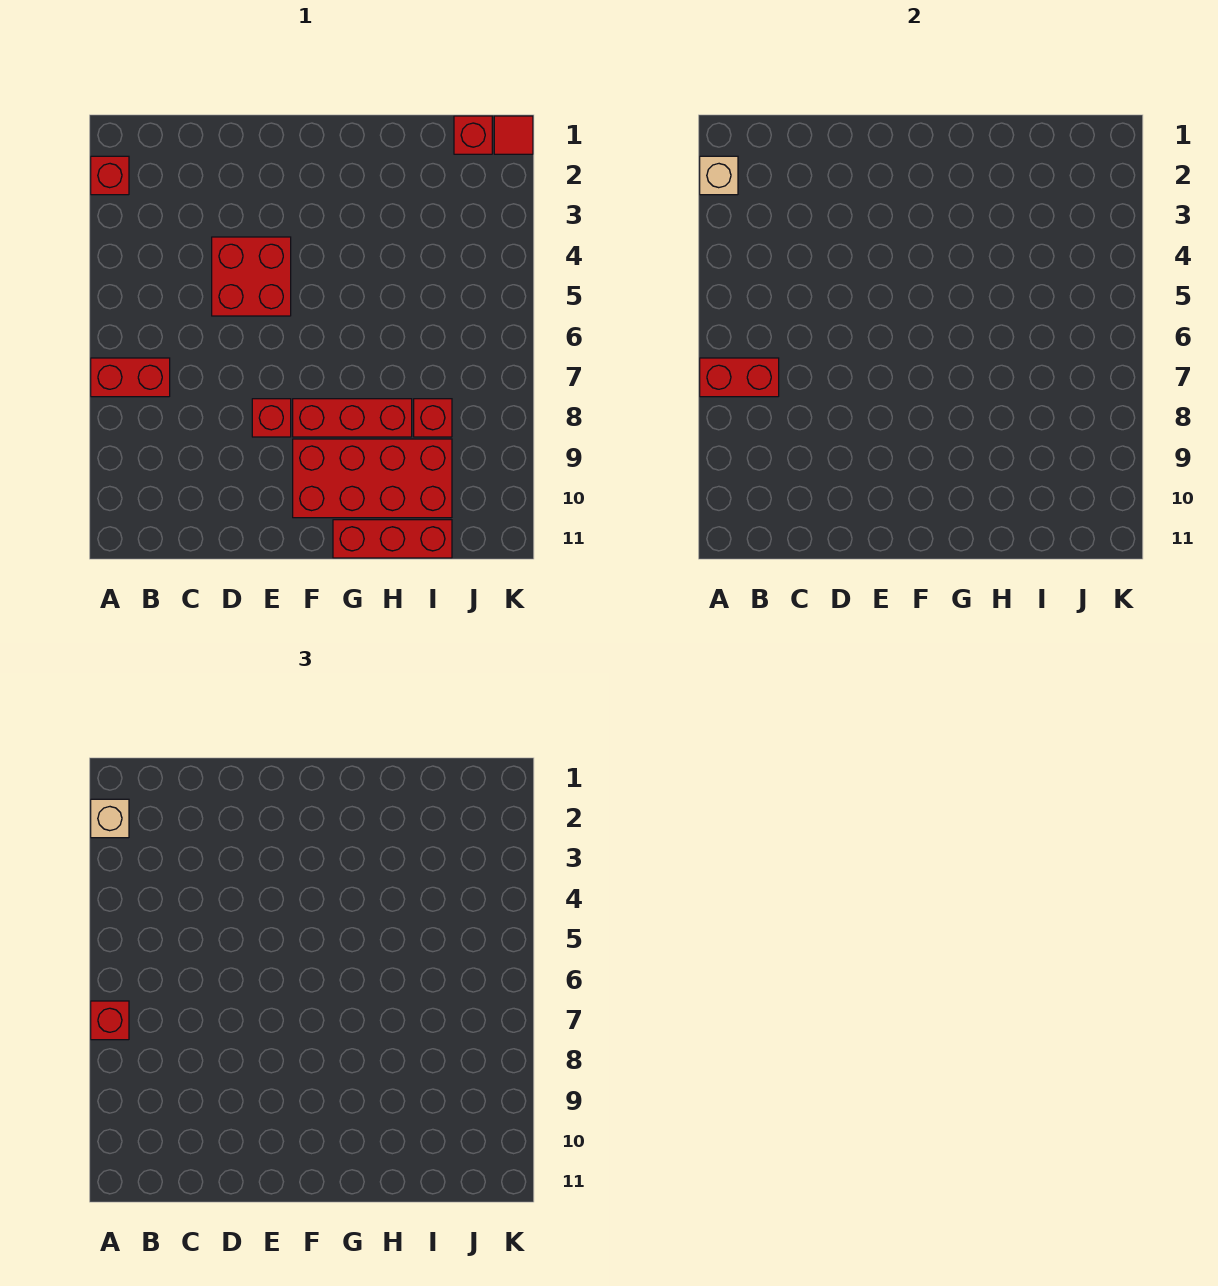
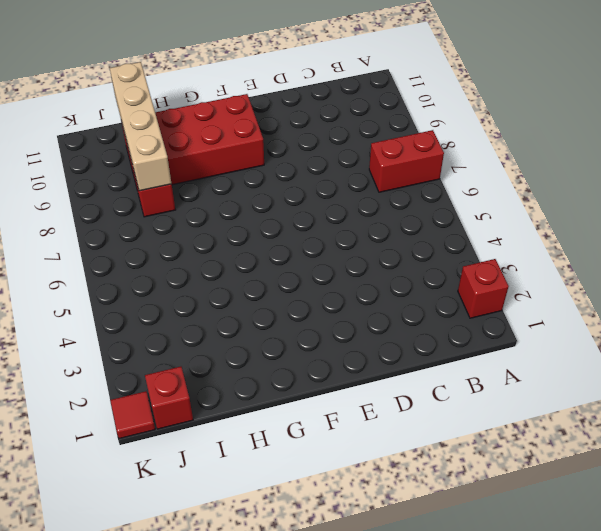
tan brick I8:I11 level 2 -> none
none -> red brick D4:E5 level 1
none -> red brick E8 level 1
none -> red brick F8:H8 level 1

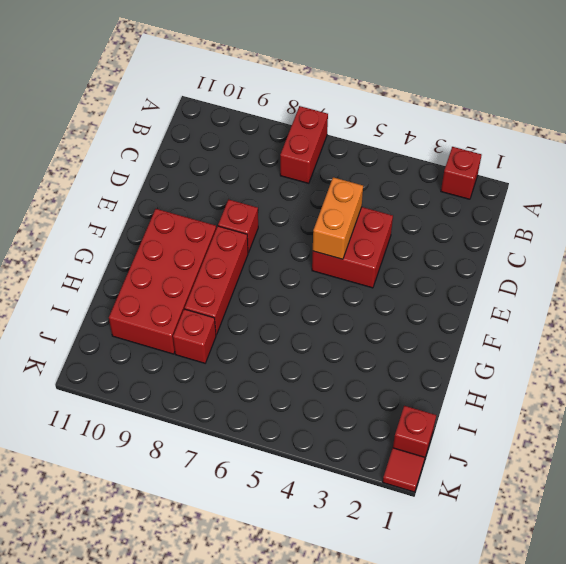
orange brick D5:E5 level 2 -> none
none -> red brick G11:I11 level 1
none -> tan brick A2 level 2
none -> red brick A7:B7 level 2

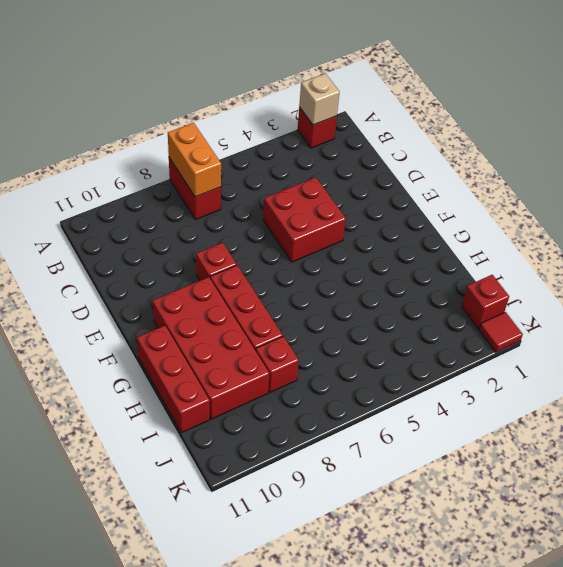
orange brick A7:B7 level 2 -> red brick A7:B7 level 2
none -> tan brick A2 level 3
none -> red brick A7 level 3

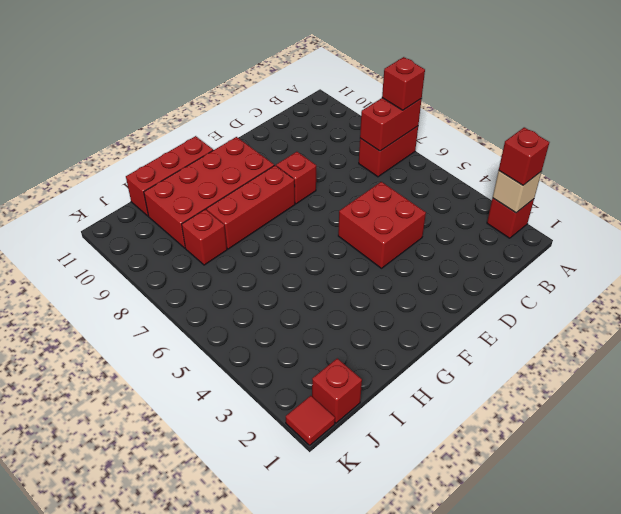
red brick A2 level 3 -> tan brick A2 level 3

